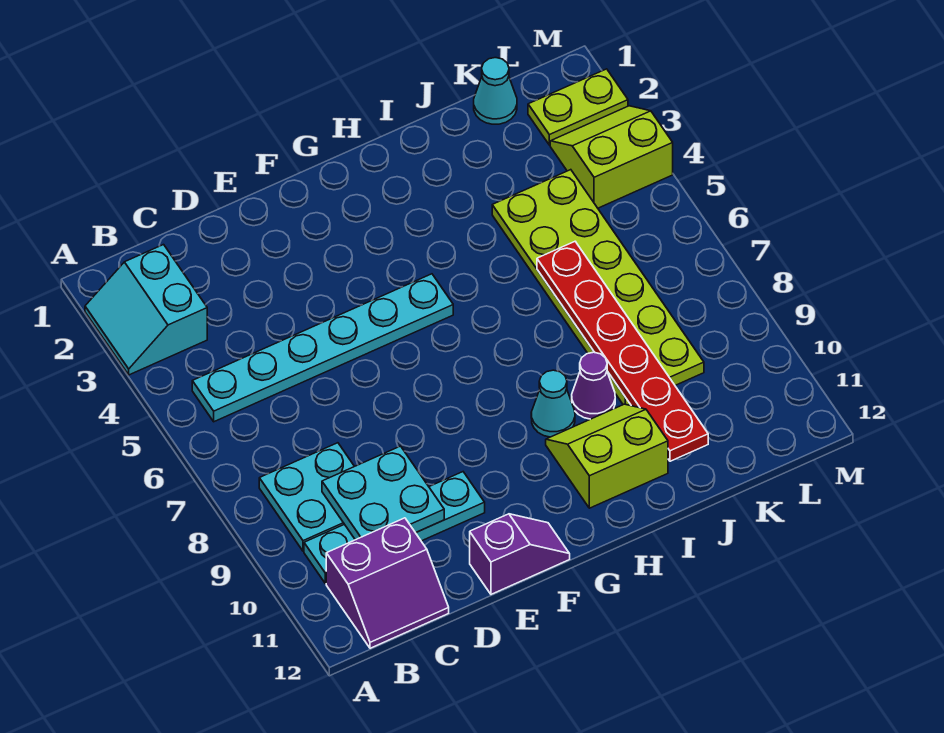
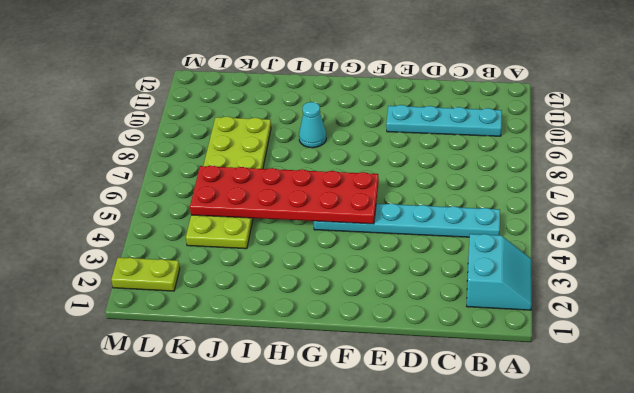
red plate F5:K6 level 2 -> red plate J6:J11 level 2
none -> cyan plate B8:C9 level 1
none -> purple slope B11:C12 level 1 top 11
none -> purple slope E12:F12 level 1 top E

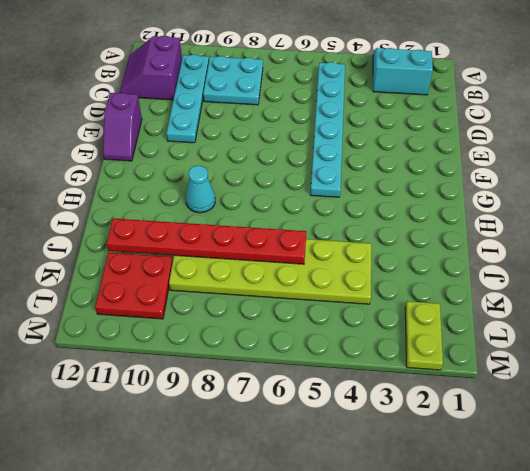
red plate K10:L11 level 1 -> none
none -> lime slope H10:I11 level 1 top 11
none -> purple cone I9 level 1
none -> cyan cone K1 level 1

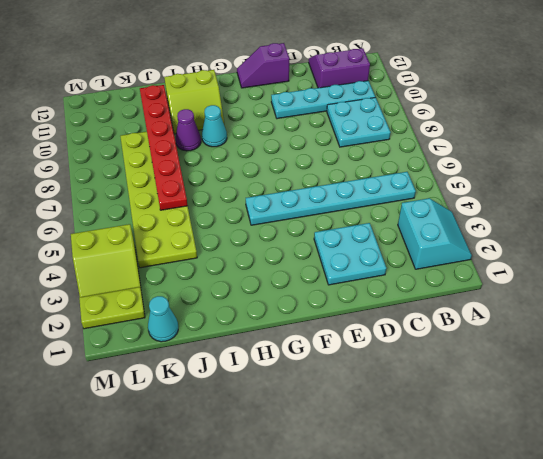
cyan plate D2:E3 level 1 -> cyan plate C9:D10 level 2

